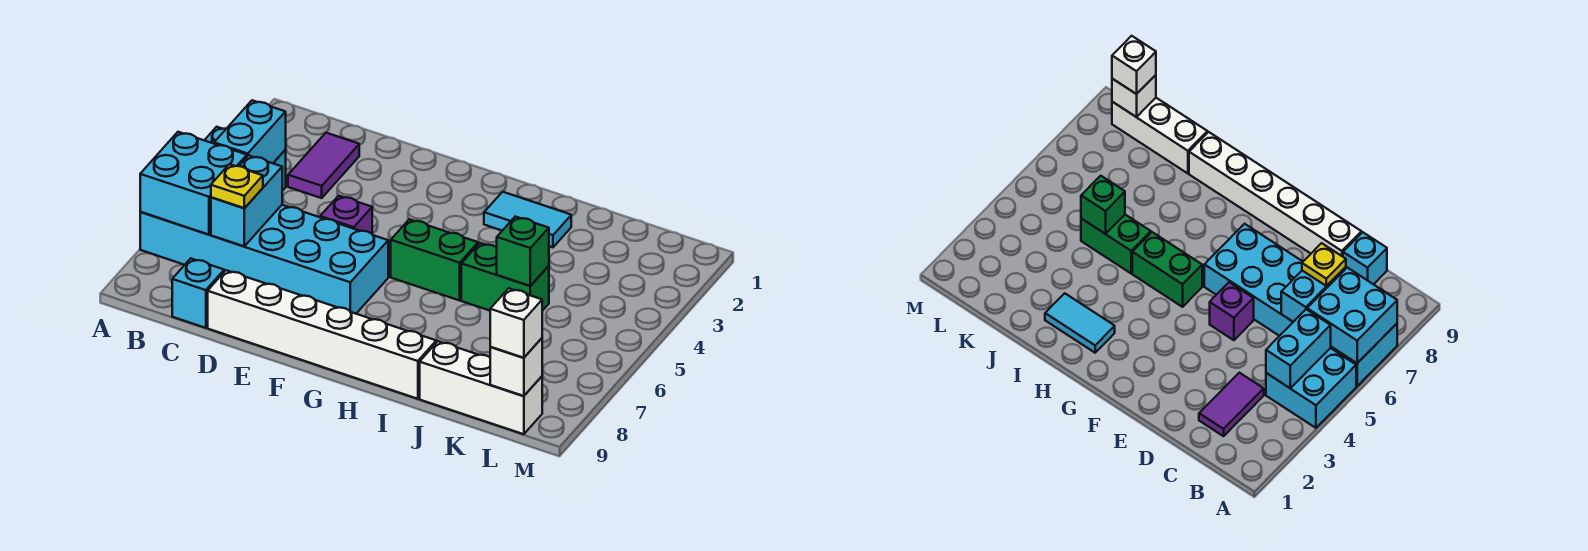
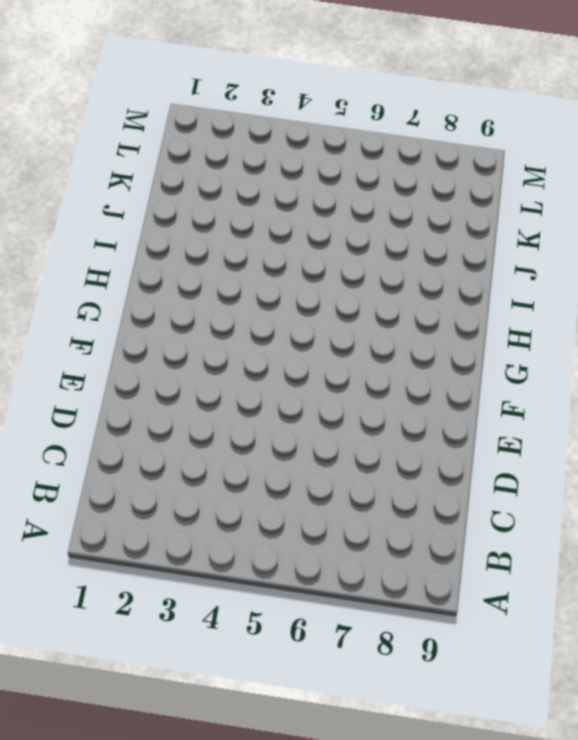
none -> cyan brick A4:B5 level 1
none -> cyan brick A6:F7 level 1
none -> purple tile C2:C3 level 1

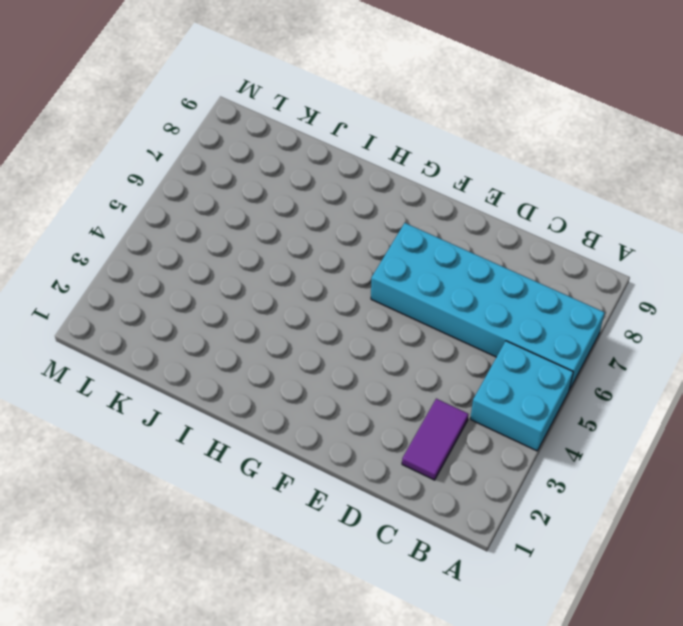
none -> cyan brick C9 level 1
none -> white brick D9:I9 level 1
none -> purple brick E5 level 1

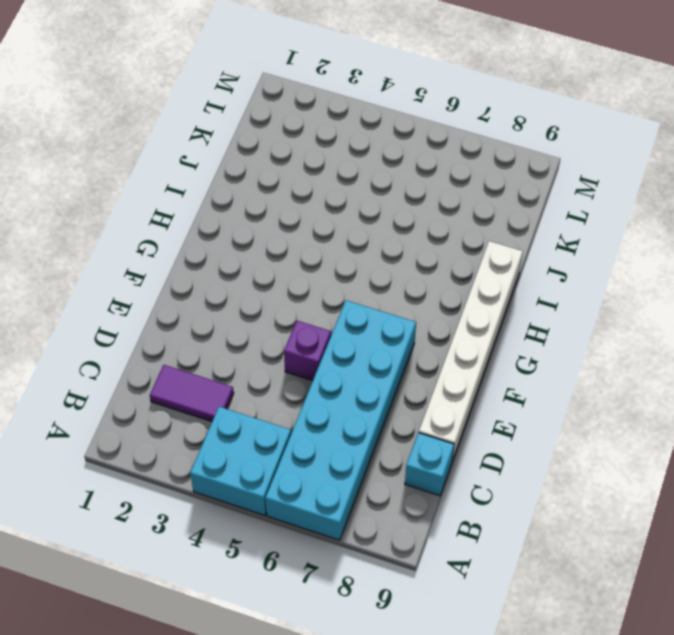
none -> green brick G5:H5 level 1
none -> cyan tile H2:I2 level 1
none -> green brick I5:J5 level 1

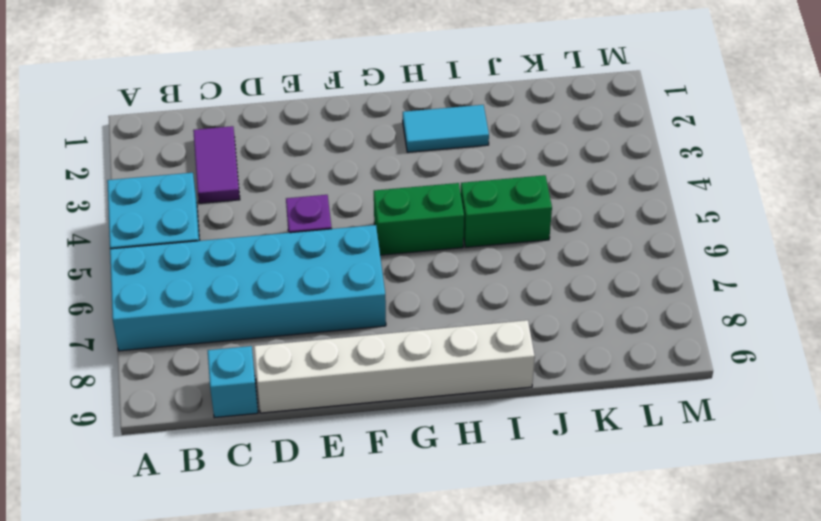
none -> white brick J9:L9 level 1
none -> cyan brick A6:B7 level 2
none -> cyan brick B4:B5 level 2

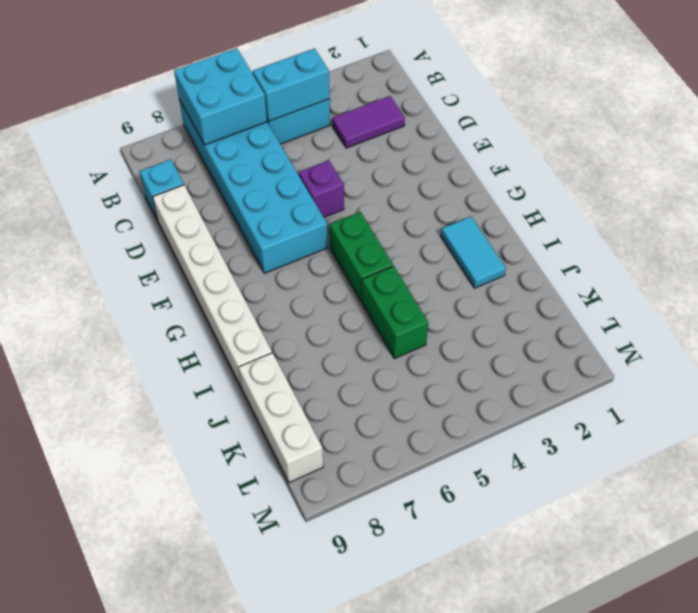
none -> cyan brick C6:C7 level 2
none -> green brick J5 level 2
none -> white brick L9 level 2

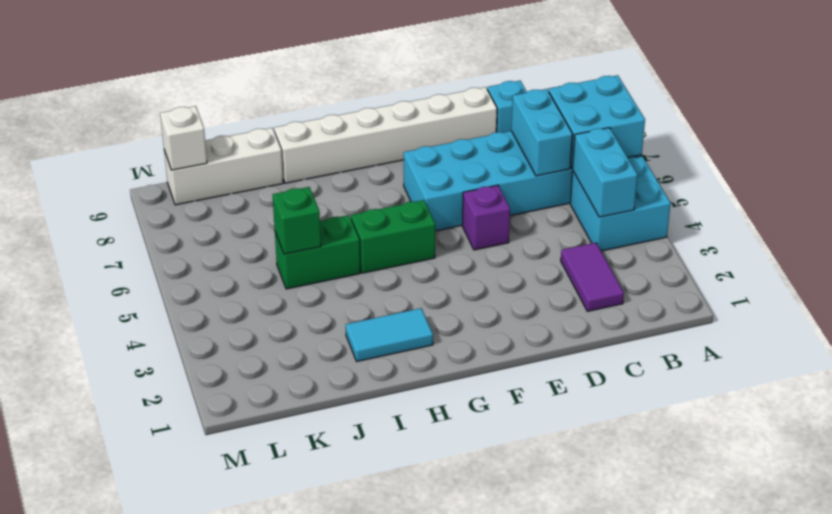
none -> yellow plate C7 level 3
none -> white brick L9 level 3

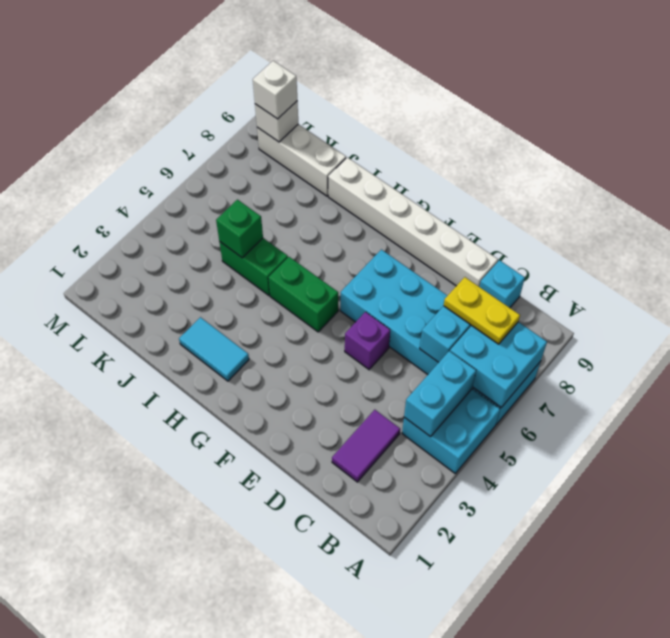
yellow plate B7:C7 level 3 -> yellow plate C7 level 3

